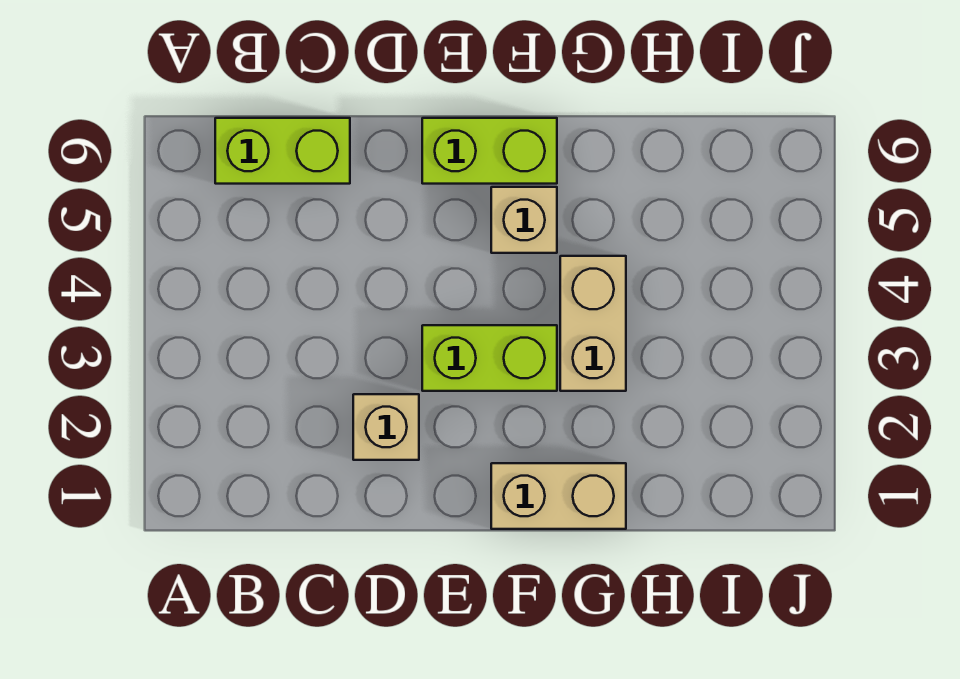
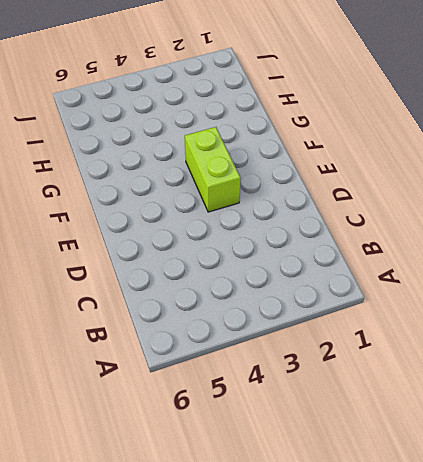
none -> lime brick B6:C6 level 1
none -> tan brick D2 level 1

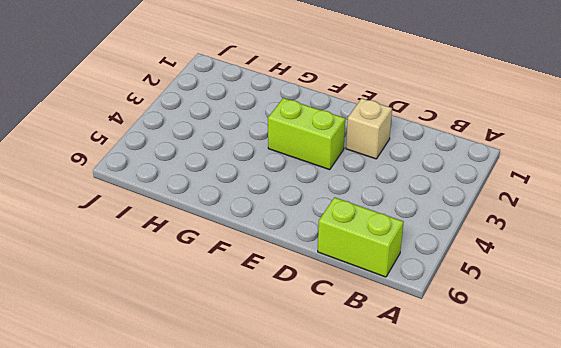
none -> lime brick E6:F6 level 1
none -> tan brick F1:G1 level 1

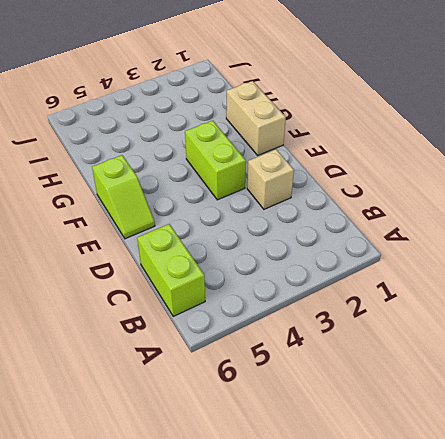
lime slope E6:F6 level 1 top F -> lime brick E6:F6 level 1
none -> tan brick F5 level 1
none -> tan brick G3:G4 level 1

